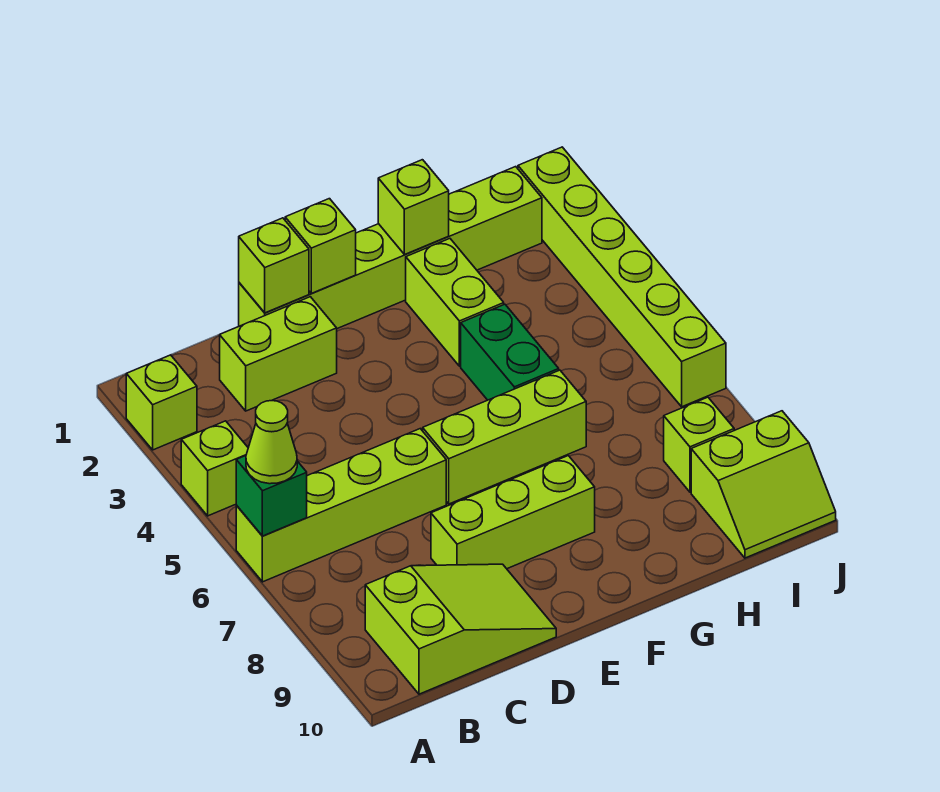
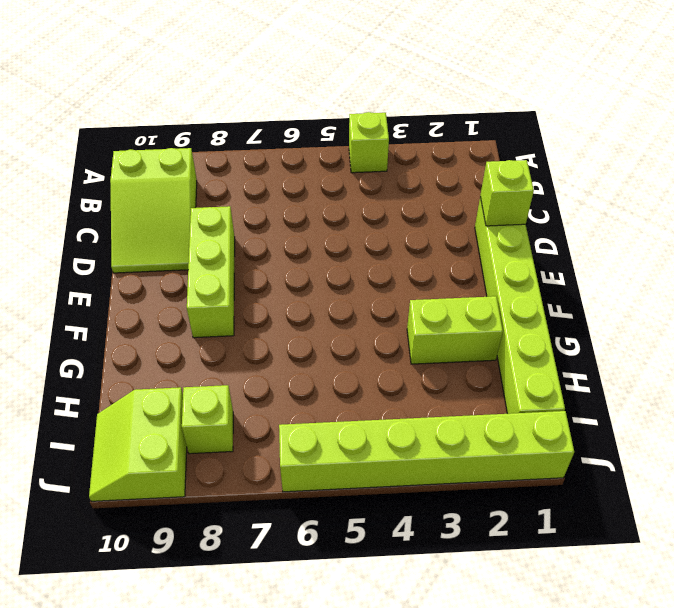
none -> lime brick A2 level 1
none -> lime brick A6:D6 level 1
none -> lime brick C2:D2 level 1

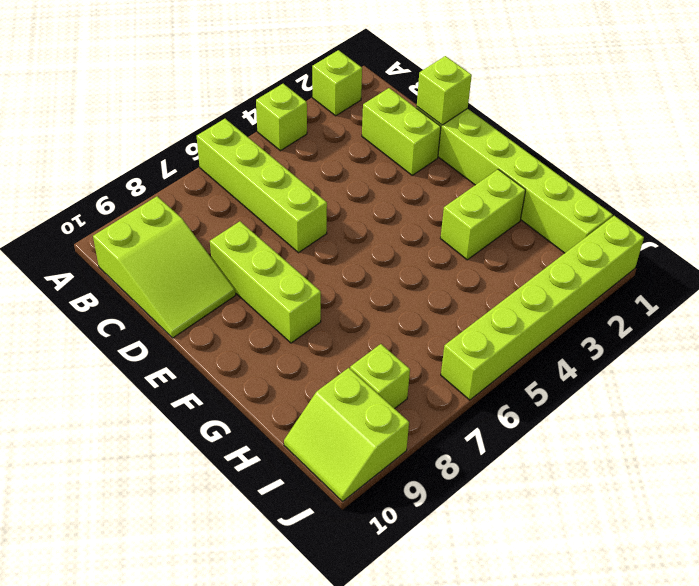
none -> lime brick E6:G6 level 1
none -> green brick G4:G5 level 1
none -> green brick A6 level 2

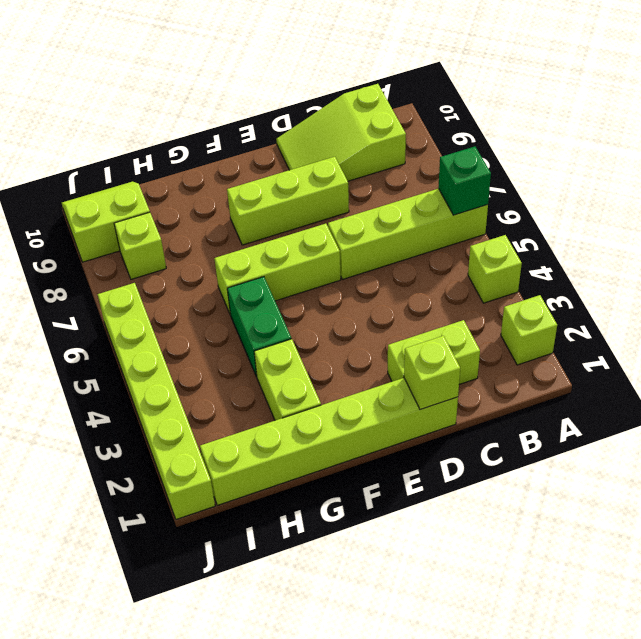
none -> lime brick E1 level 2
none -> lime brick G1 level 2
none -> lime cone A6 level 3

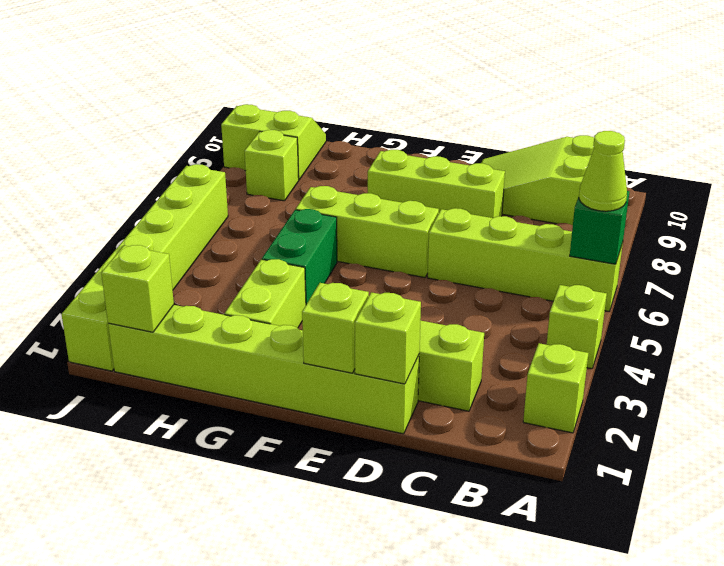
lime brick I1 level 2 -> lime brick G1 level 2

